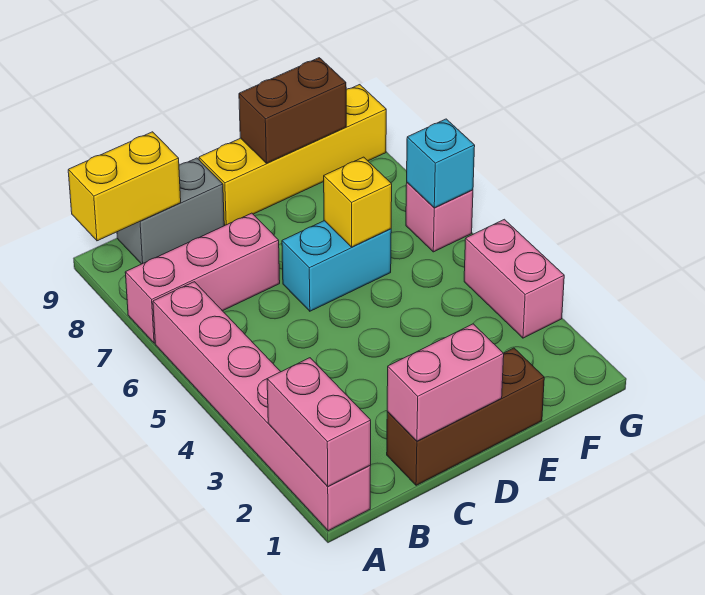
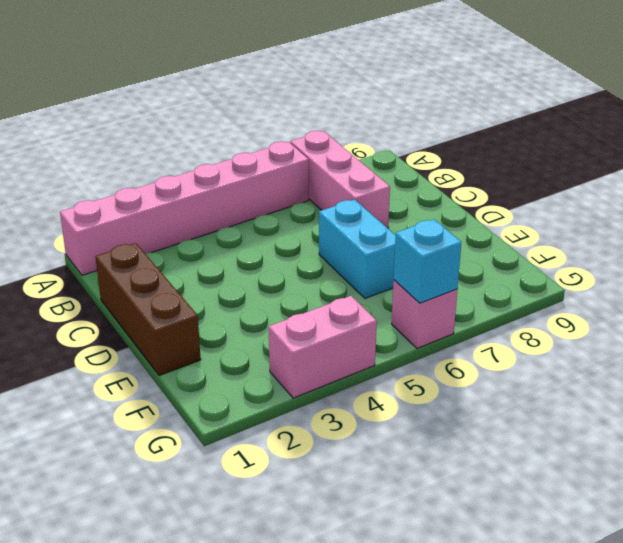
none -> grey brick B9:C9 level 1
none -> yellow brick D9:G9 level 1
none -> pink brick A1:A2 level 2

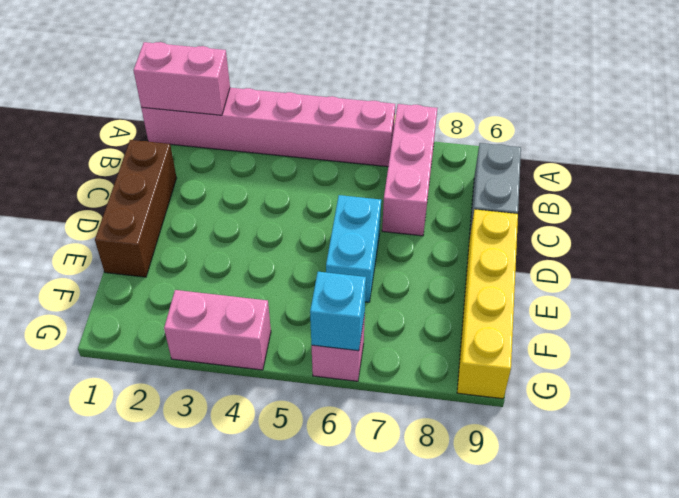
none -> yellow brick A9:B9 level 2
none -> pink brick C1:D1 level 2
none -> yellow brick E6 level 2

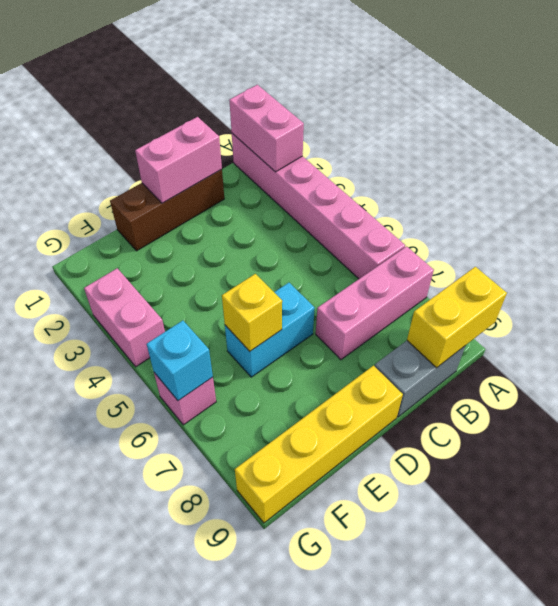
none -> brown brick E9:F9 level 2

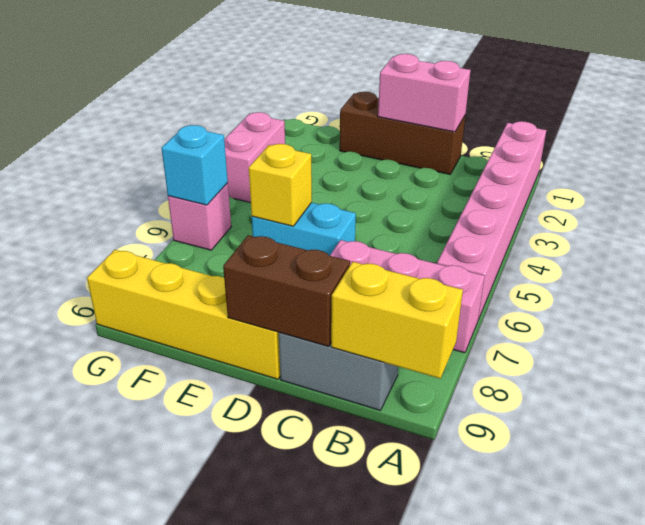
brown brick C9:D9 level 2 -> brown brick E9:F9 level 2
none -> pink brick A1:A2 level 2

